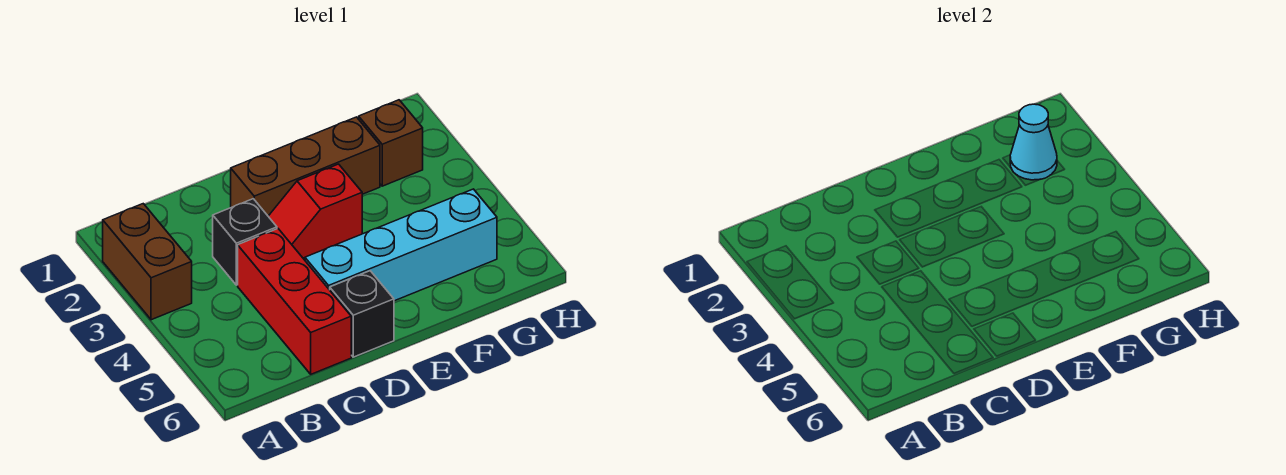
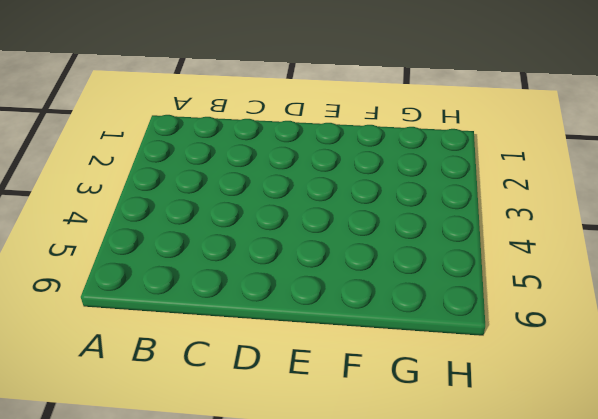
none -> brown brick A2:A3 level 1
none -> black brick C3 level 1

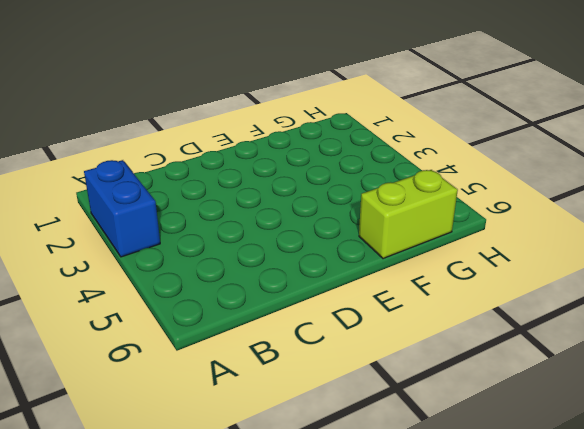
blue brick A2:A3 level 1 -> brown brick A2:A3 level 1
lime brick F6:G6 level 1 -> none
none -> black brick C3 level 1
none -> red brick C4:C6 level 1

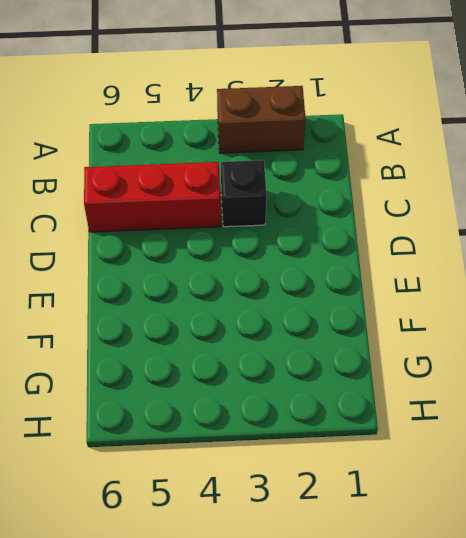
none -> brown brick D2:F2 level 1
none -> red slope D3:E3 level 1 top E

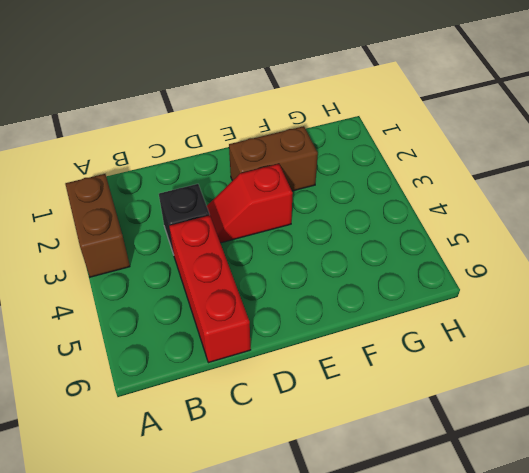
brown brick E2:F2 level 1 -> brown brick D2:F2 level 1
none -> cyan brick D5:G5 level 1
none -> black brick D6 level 1

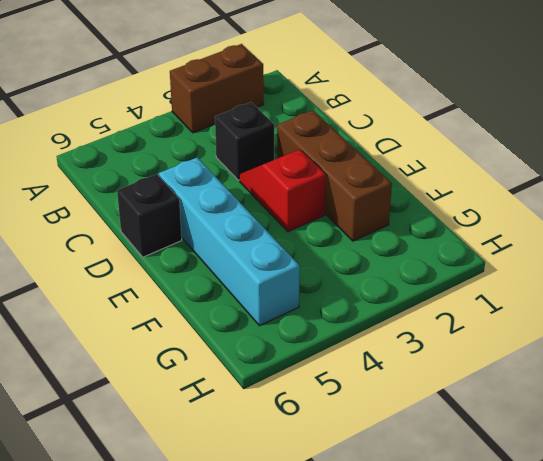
none -> red brick C4:C6 level 1
none -> brown brick G2 level 1

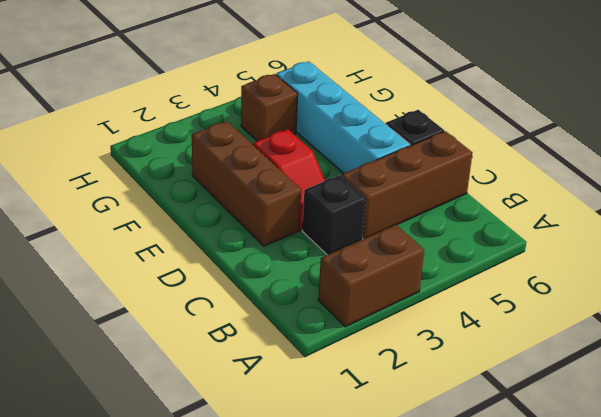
brown brick C4:C6 level 1 -> red brick C4:C6 level 1
brown brick G4 level 1 -> brown brick G2 level 1
none -> cyan cone G2 level 2

